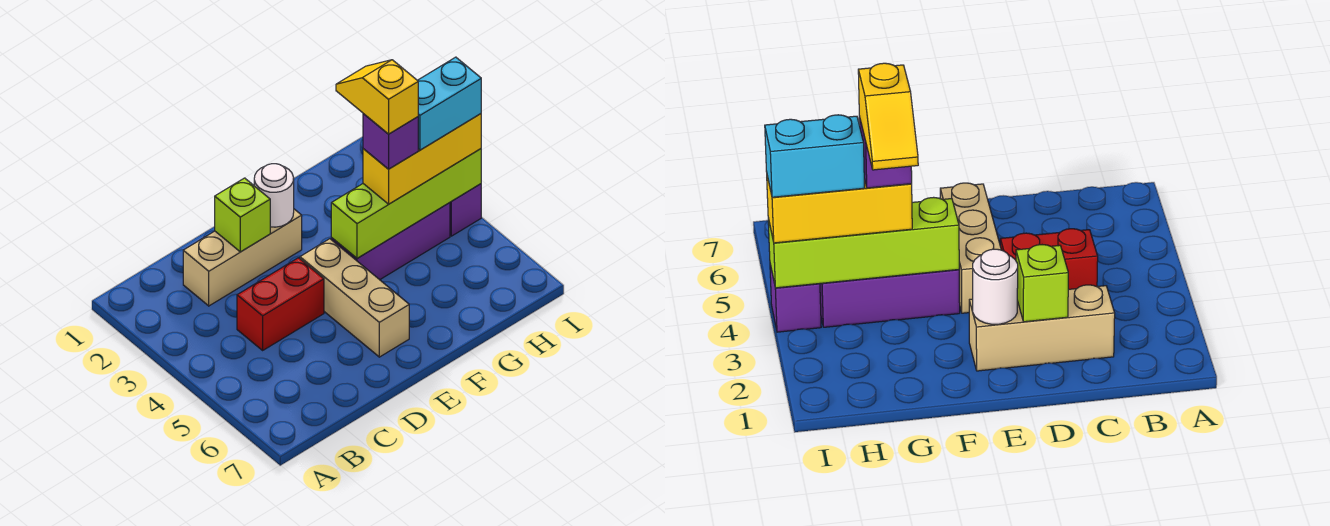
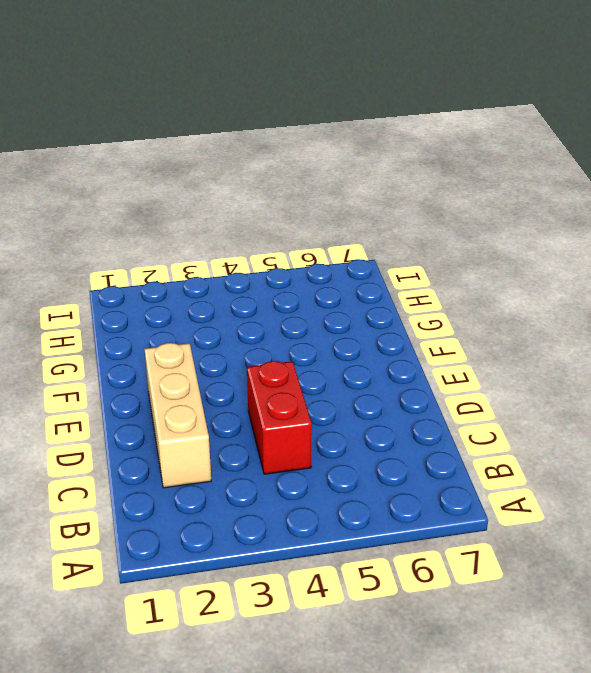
none -> tan brick E4:E6 level 1
none -> purple brick F4:H4 level 1
none -> purple brick I4 level 1

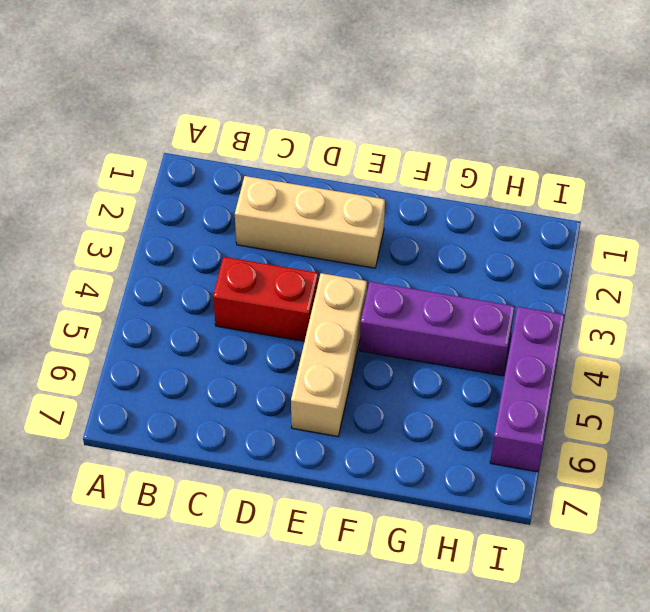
purple brick I4:I6 level 1 -> purple brick I4 level 1
none -> lime brick D2 level 2
none -> white round brick E2 level 2
none -> lime brick F4:I4 level 2

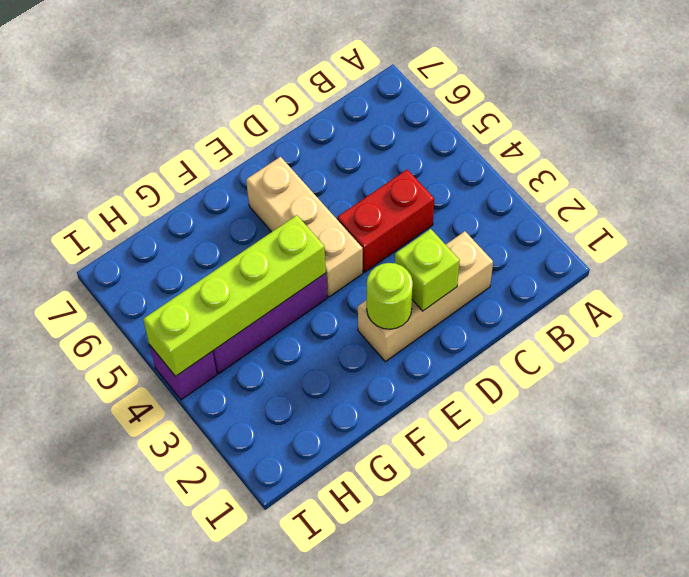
lime round brick E2 level 2 -> white round brick E2 level 2
none -> yellow brick G4:I4 level 3
none -> purple brick G4 level 4
none -> cyan brick H4:I4 level 4

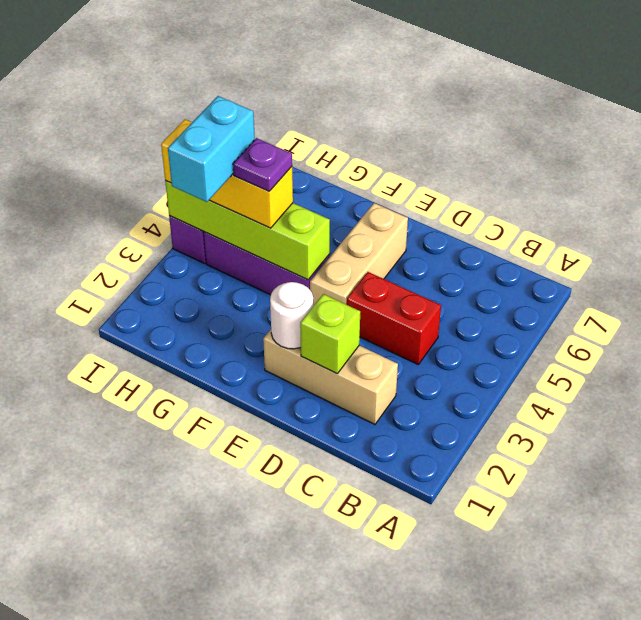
purple plate G4 level 4 -> purple brick G4 level 4
cyan brick H3:H4 level 4 -> cyan brick H4:I4 level 4
none -> yellow slope G3:G4 level 5 top 4

